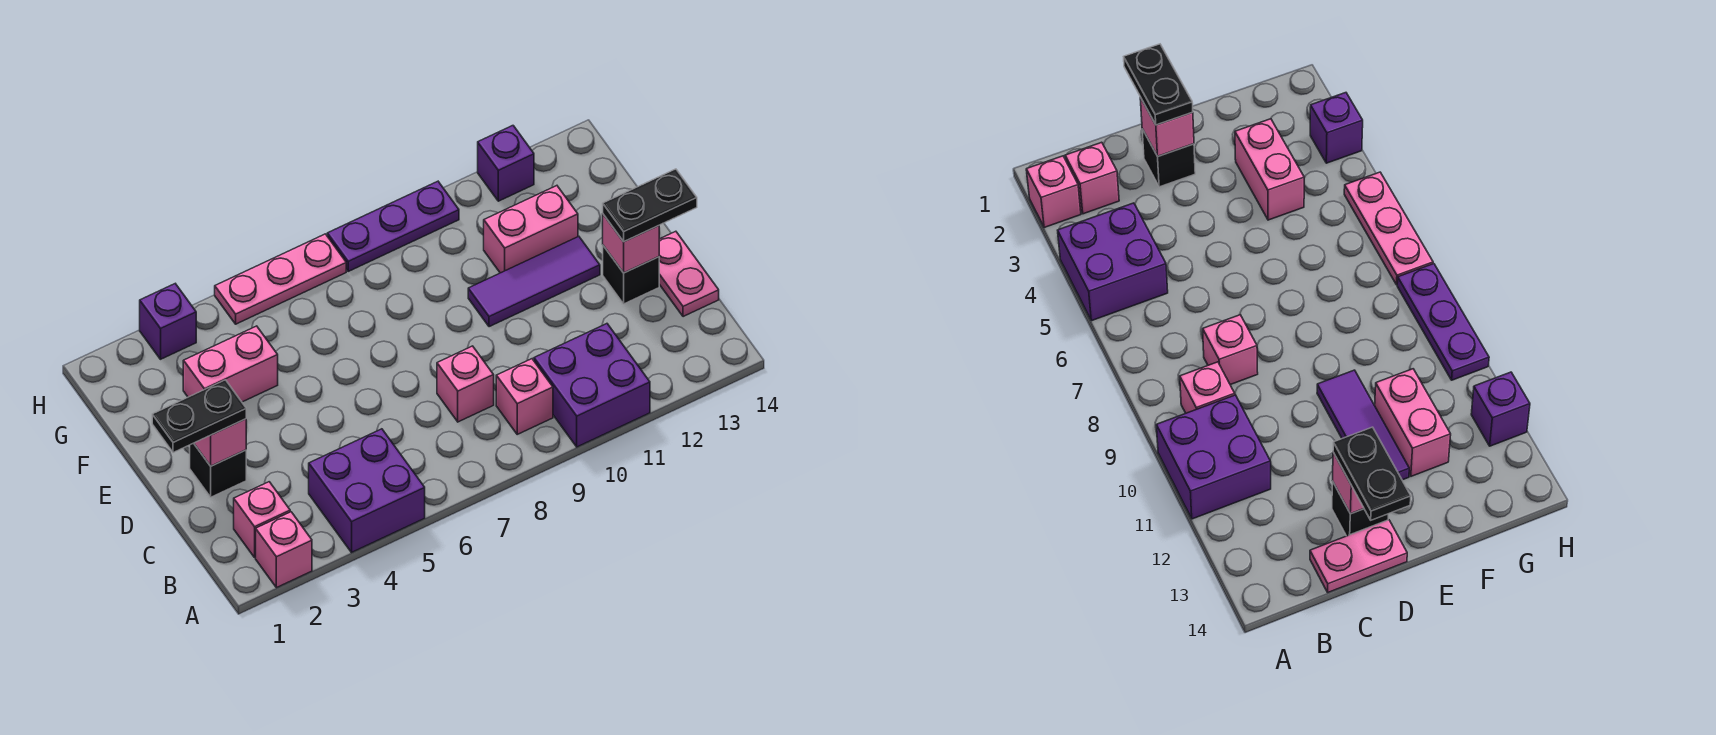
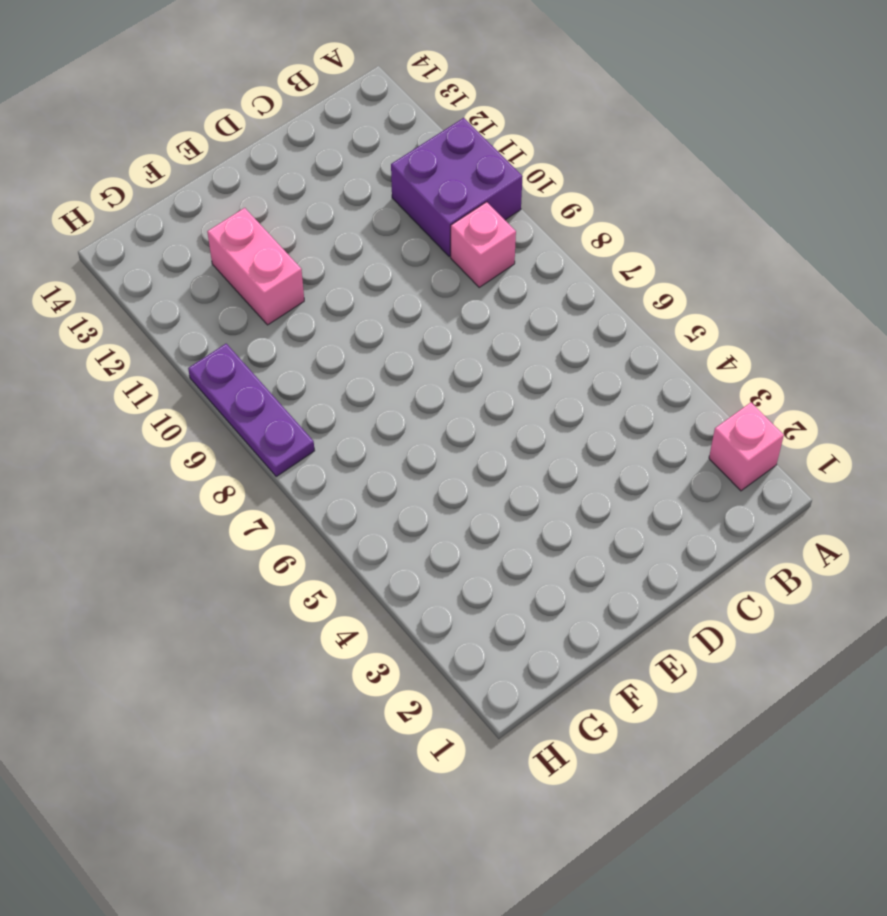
none -> purple brick A4:B5 level 1
none -> pink brick B2 level 1
none -> pink brick C8 level 1

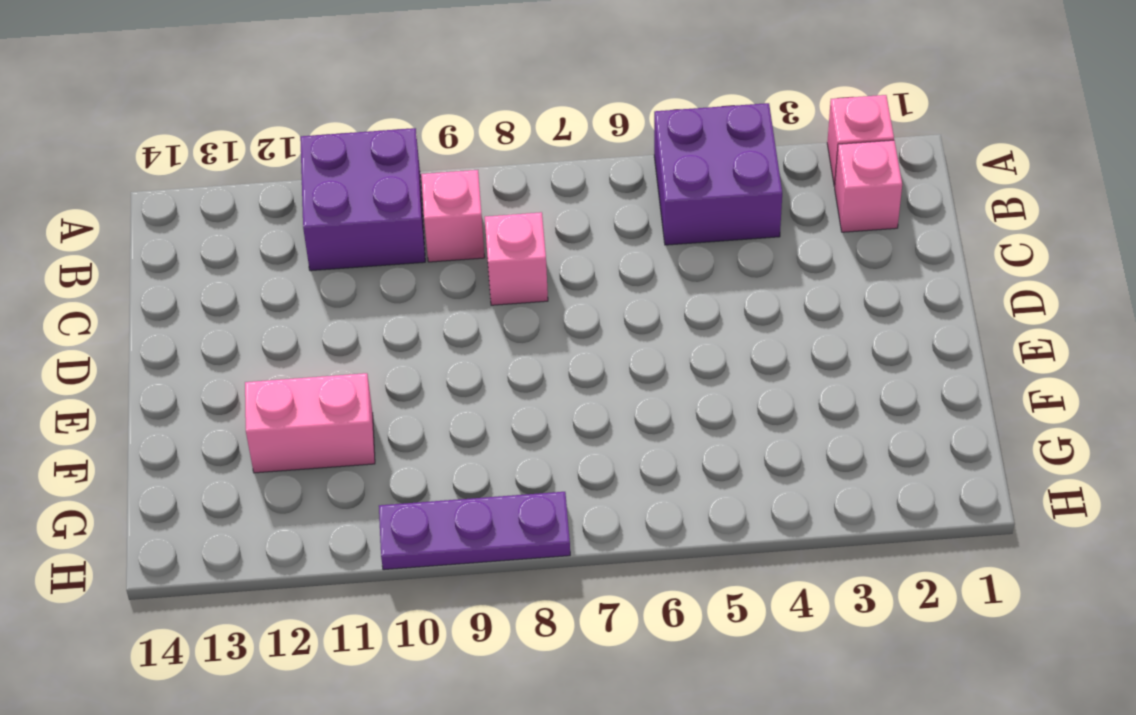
none -> pink plate C14:D14 level 1
none -> black brick D2 level 1
none -> black brick D13 level 1

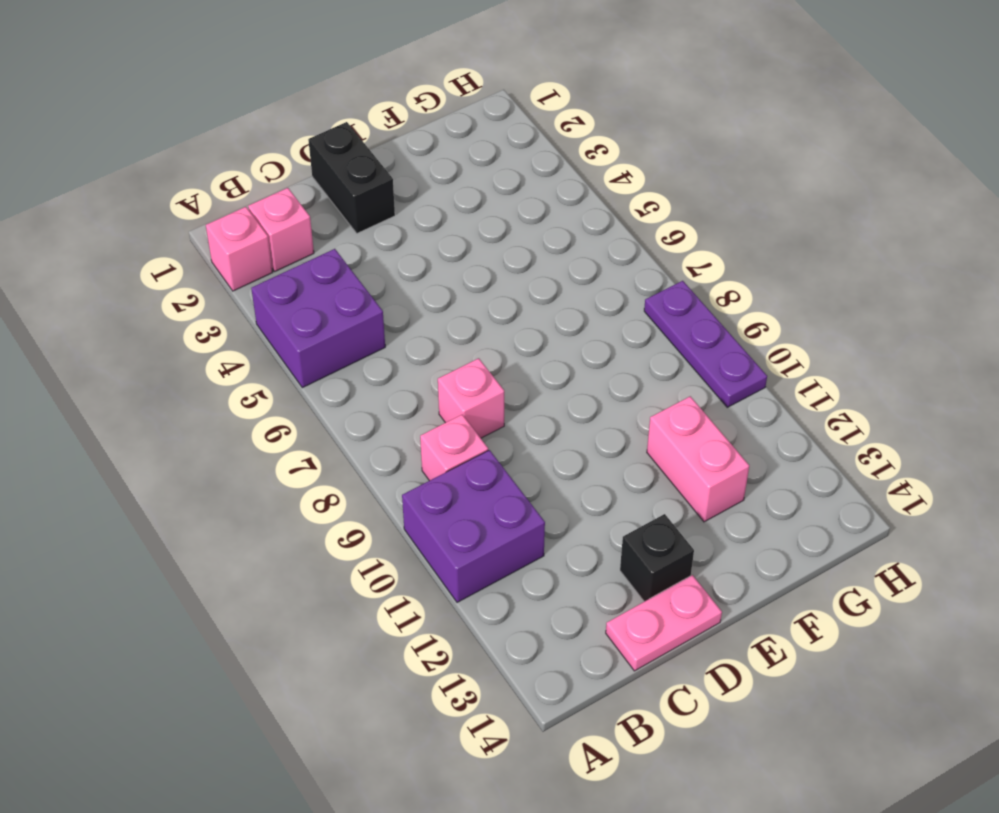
black brick D1:D2 level 1 -> black brick D2 level 1
none -> purple tile E10:E12 level 1
none -> pink brick F3:F4 level 1
none -> purple brick H3 level 1

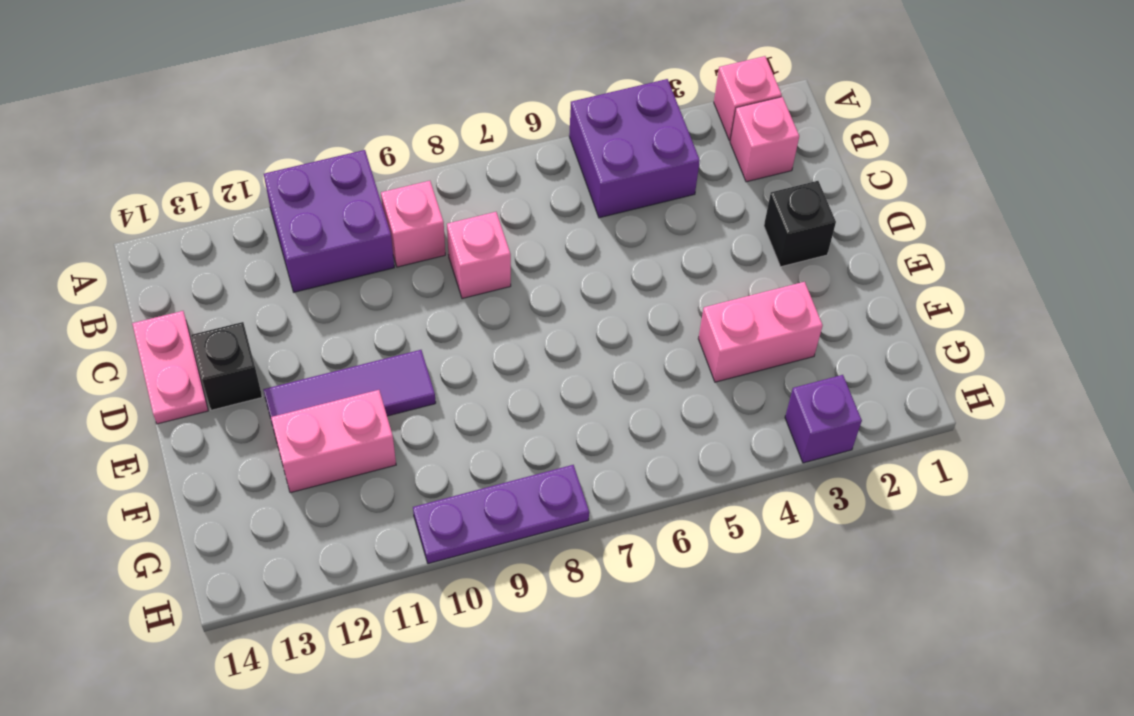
none -> pink plate H5:H7 level 1
none -> purple brick H12 level 1
none -> pink brick D2 level 2

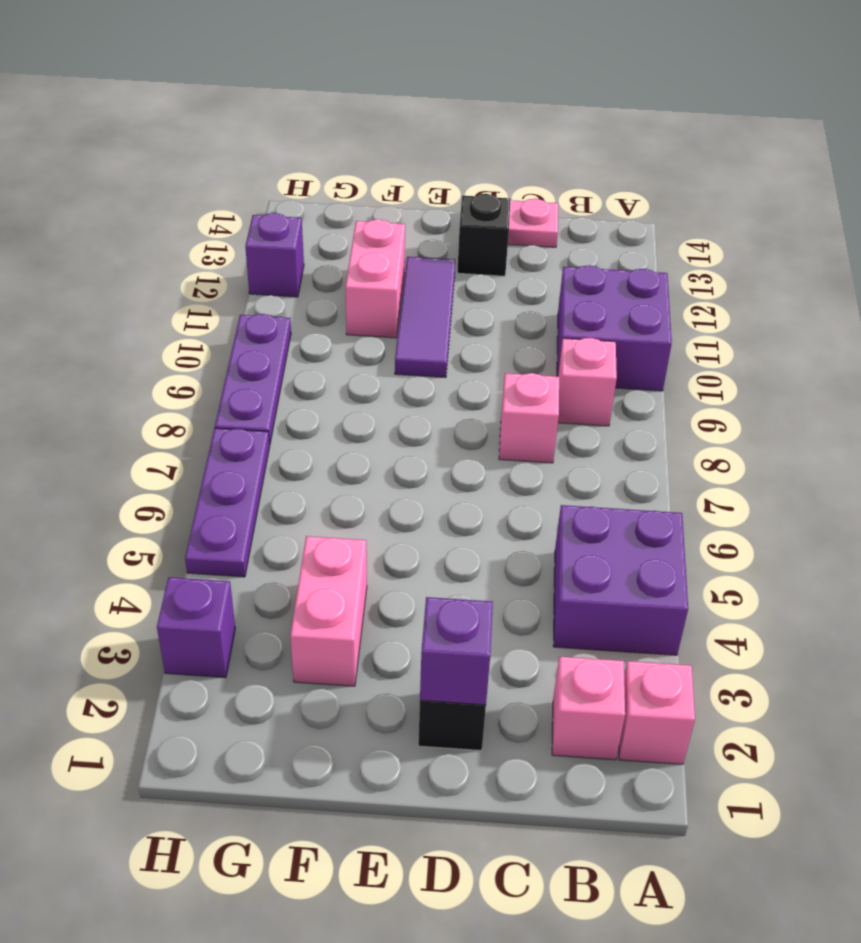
purple brick D2 level 2 -> pink brick D2 level 2
purple plate H5:H7 level 1 -> pink plate H5:H7 level 1
none -> pink brick D13 level 2
none -> black plate D1:D2 level 3
none -> black plate D13:D14 level 3

